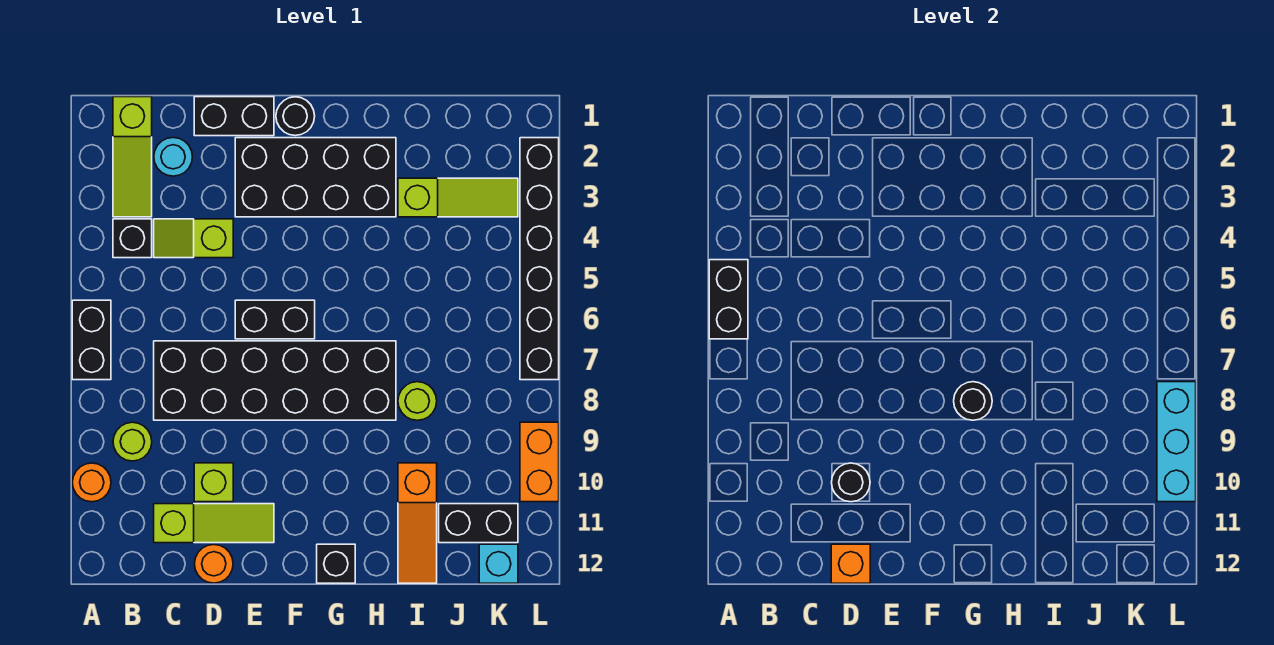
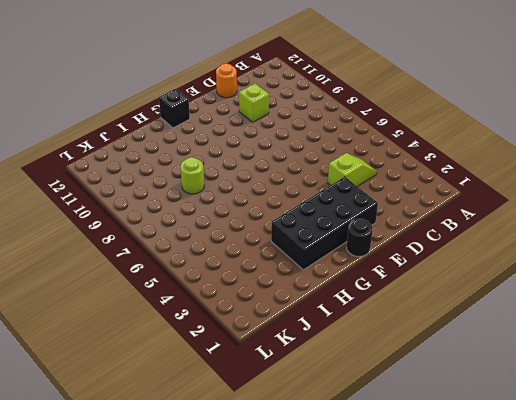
none -> black brick A6:A7 level 1
none -> orange round brick A10 level 1
none -> lime slope B1:B3 level 1 top 1

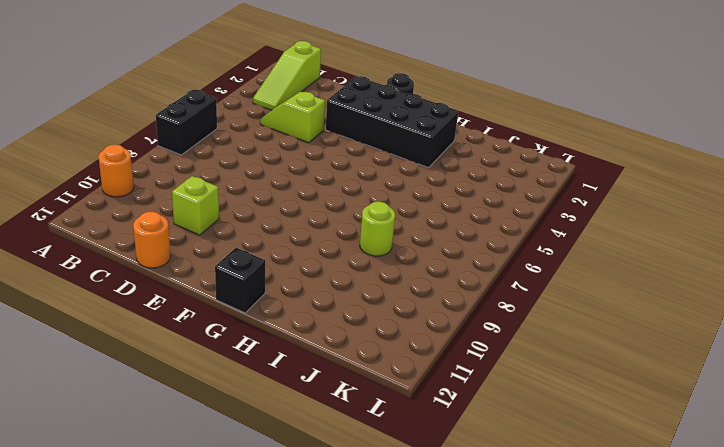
none -> black brick B4 level 1
none -> lime round brick B9 level 1
none -> cyan round brick C2 level 1

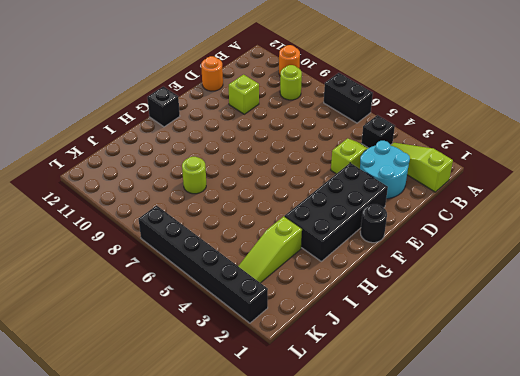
cyan round brick C2:D3 level 1 -> cyan round brick C2 level 1
none -> black brick C7:H8 level 1
none -> lime slope C11:E11 level 1 top C
none -> black brick D1:E1 level 1

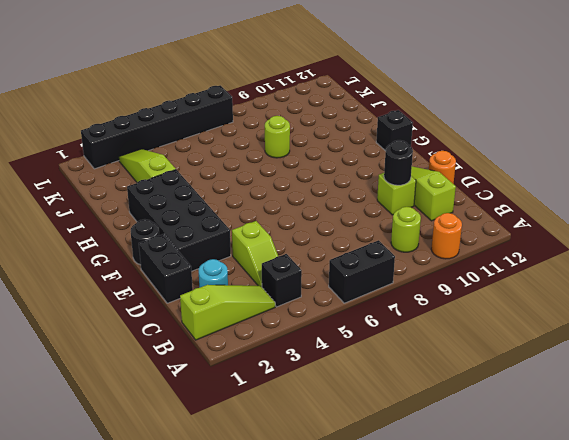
none -> black brick C7:H8 level 1
none -> black brick E6:F6 level 1
none -> orange slope I10:I12 level 1 top 10

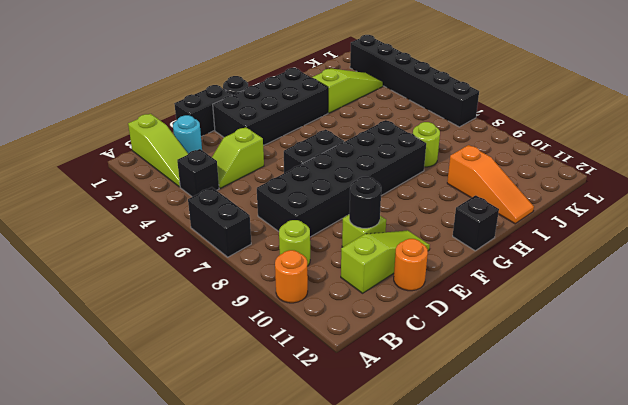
none -> black brick J11:K11 level 1
none -> cyan brick K12 level 1
none -> orange brick L9:L10 level 1

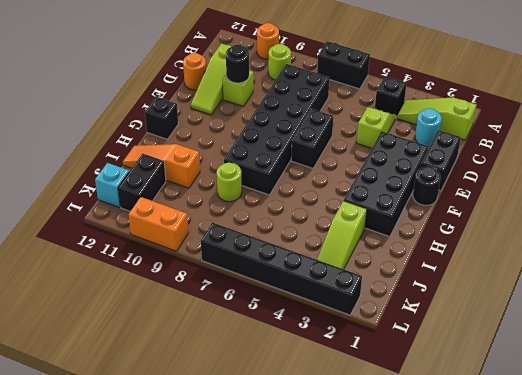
none -> black brick A5:A6 level 2
none -> orange brick D12 level 2
none -> black round brick G8 level 2

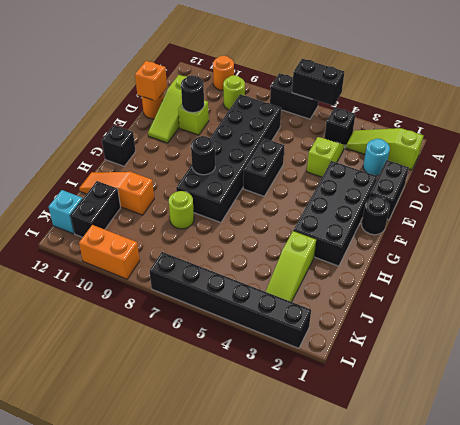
none -> cyan brick L8:L10 level 2

